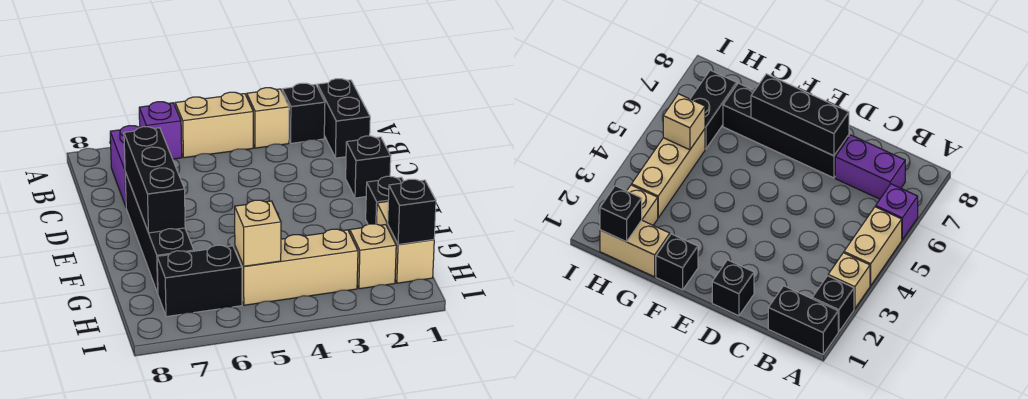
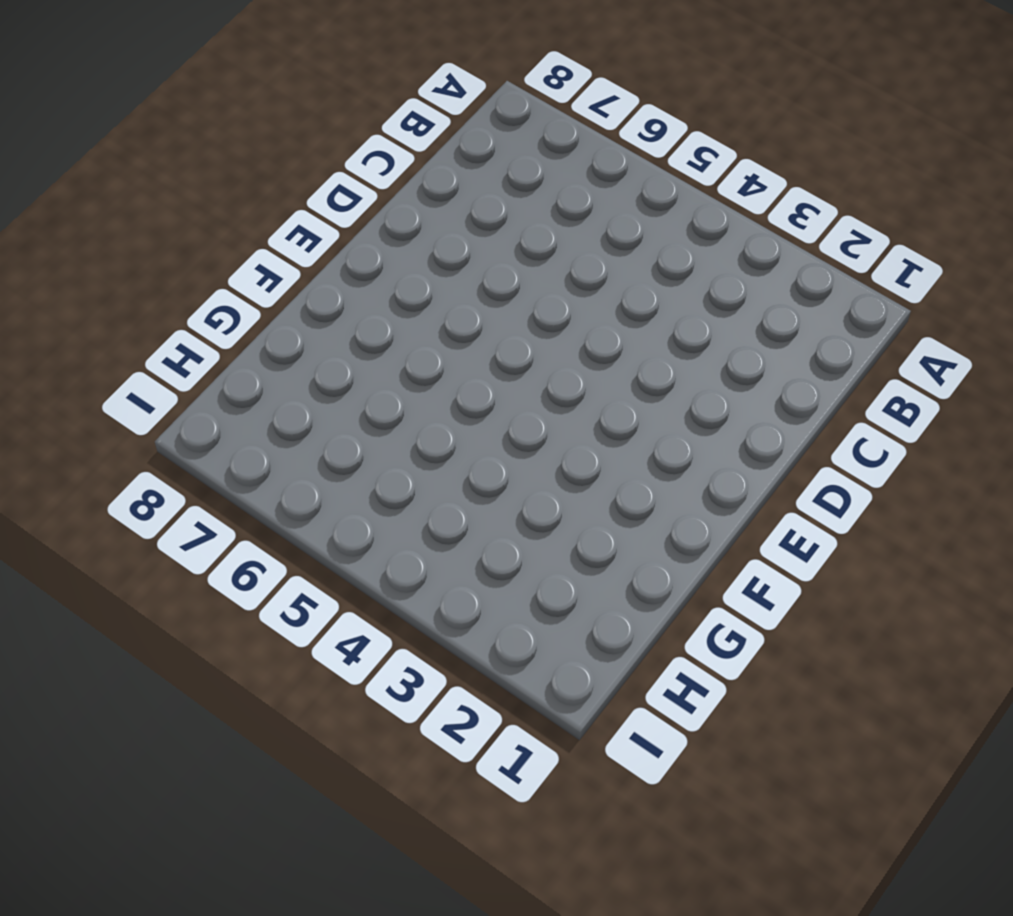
none -> black brick A1:B1 level 1
none -> black brick A2 level 1
none -> tan brick A3 level 1

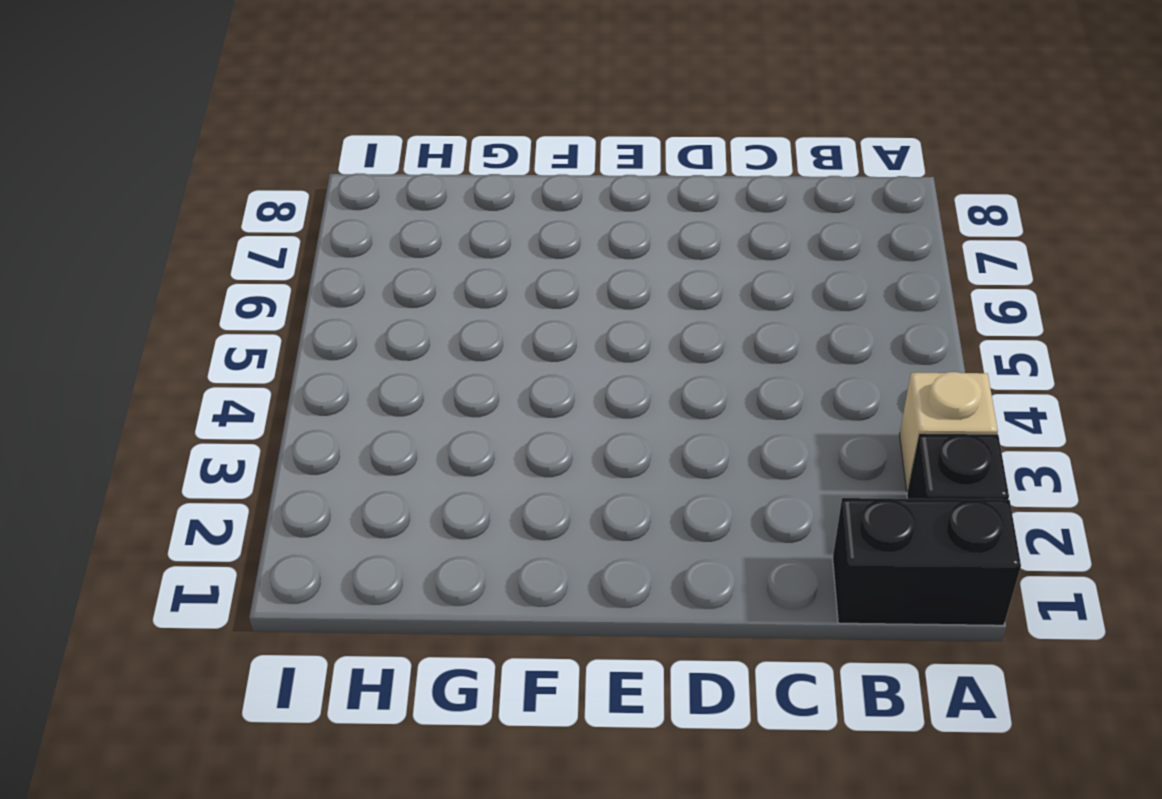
none -> tan brick A4:A5 level 1
none -> purple brick A6 level 1
none -> purple brick B7:C7 level 1

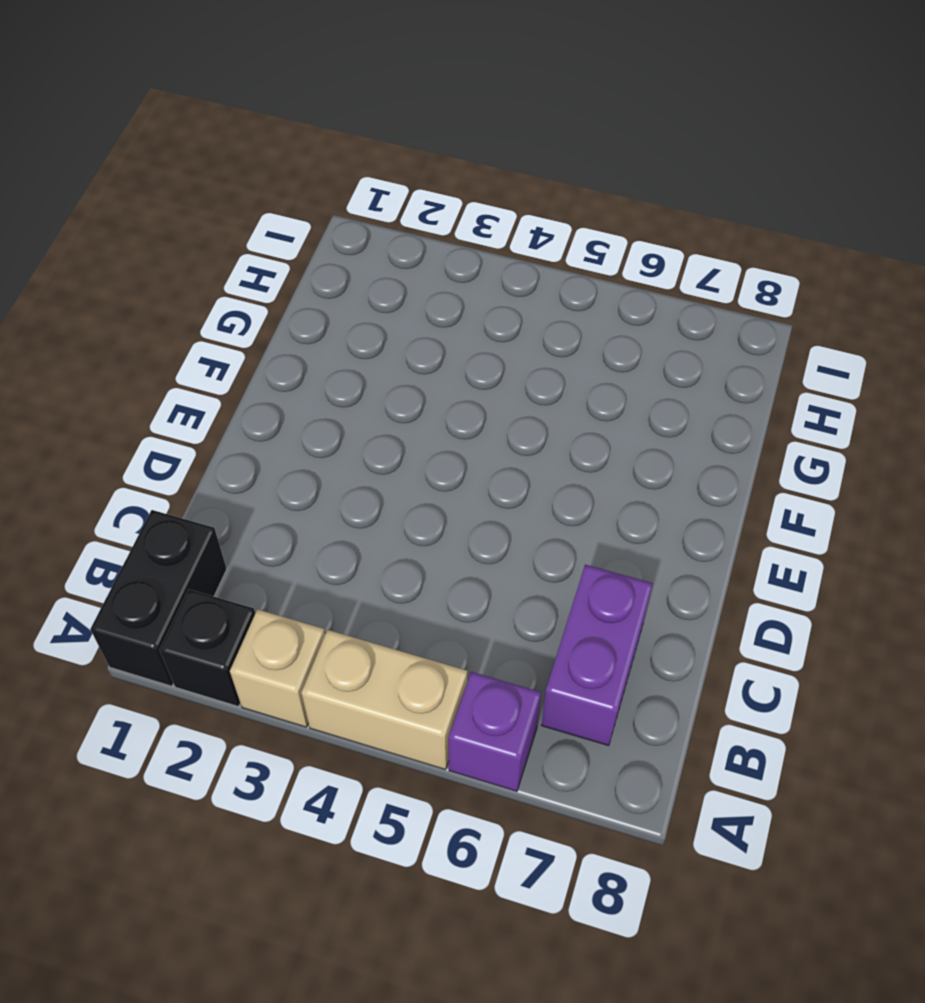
none -> black brick D1 level 1
none -> black brick D7:G7 level 1
none -> black brick F1 level 1

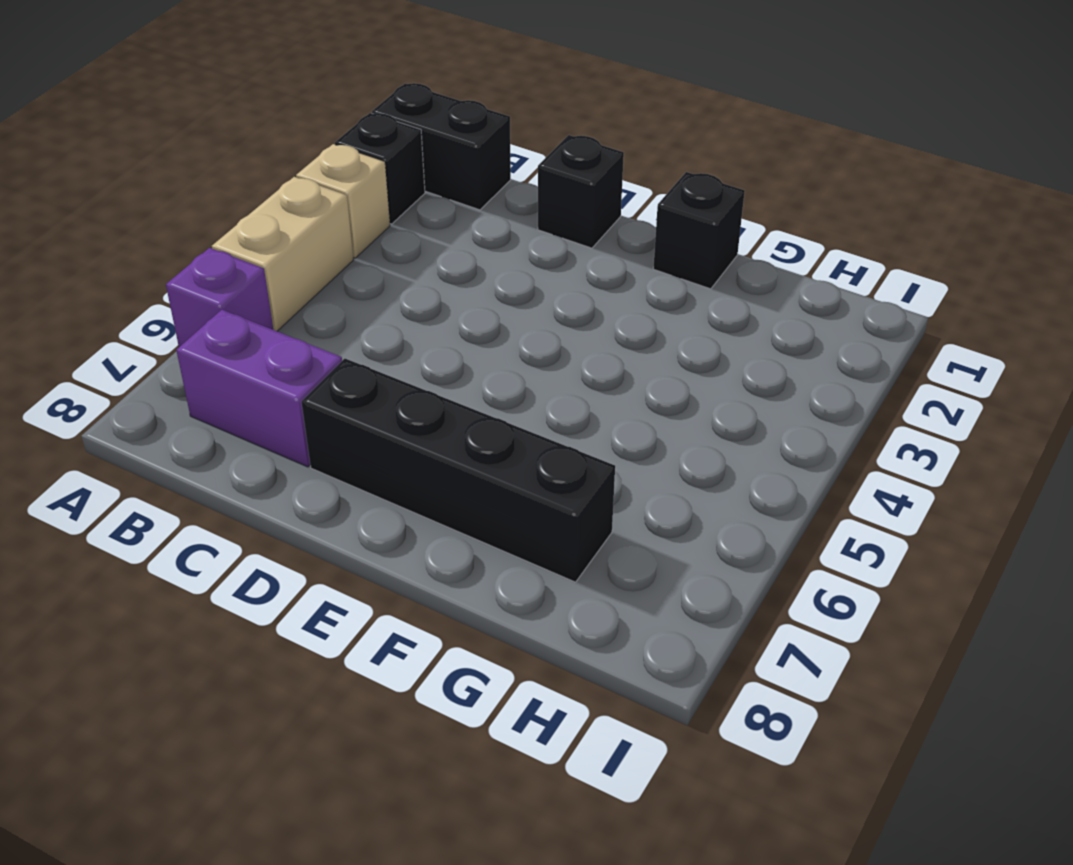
none -> tan brick G1:H1 level 1
none -> tan brick H2 level 1
none -> tan brick H3:H5 level 1

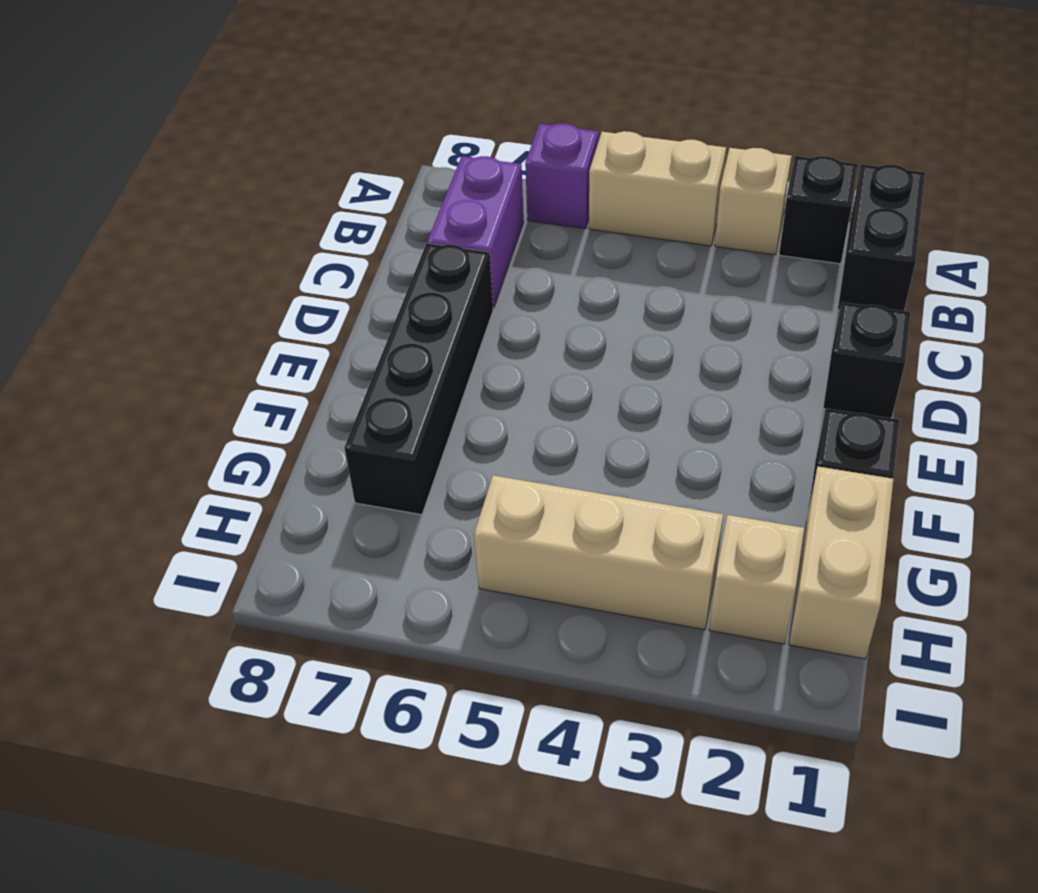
none -> black brick H6:H7 level 1
none -> black brick D7:F7 level 2
none -> black brick H1 level 2

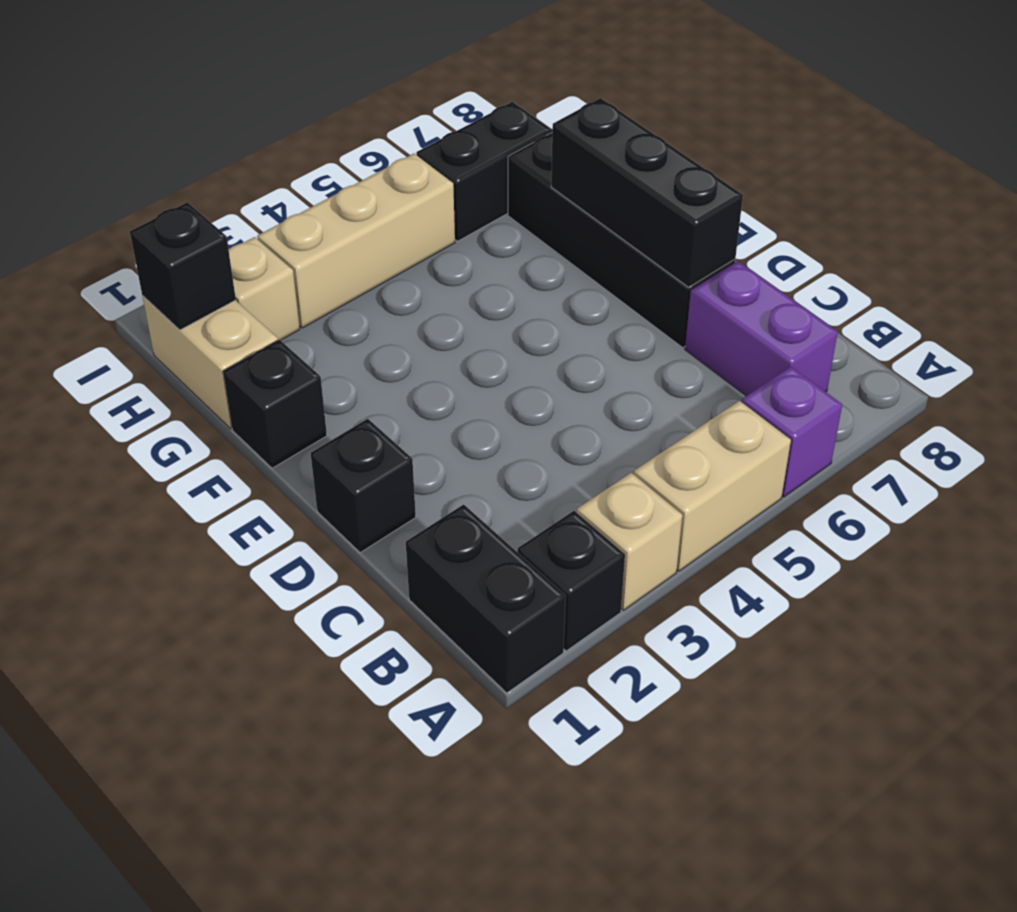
none -> tan brick H5 level 2

